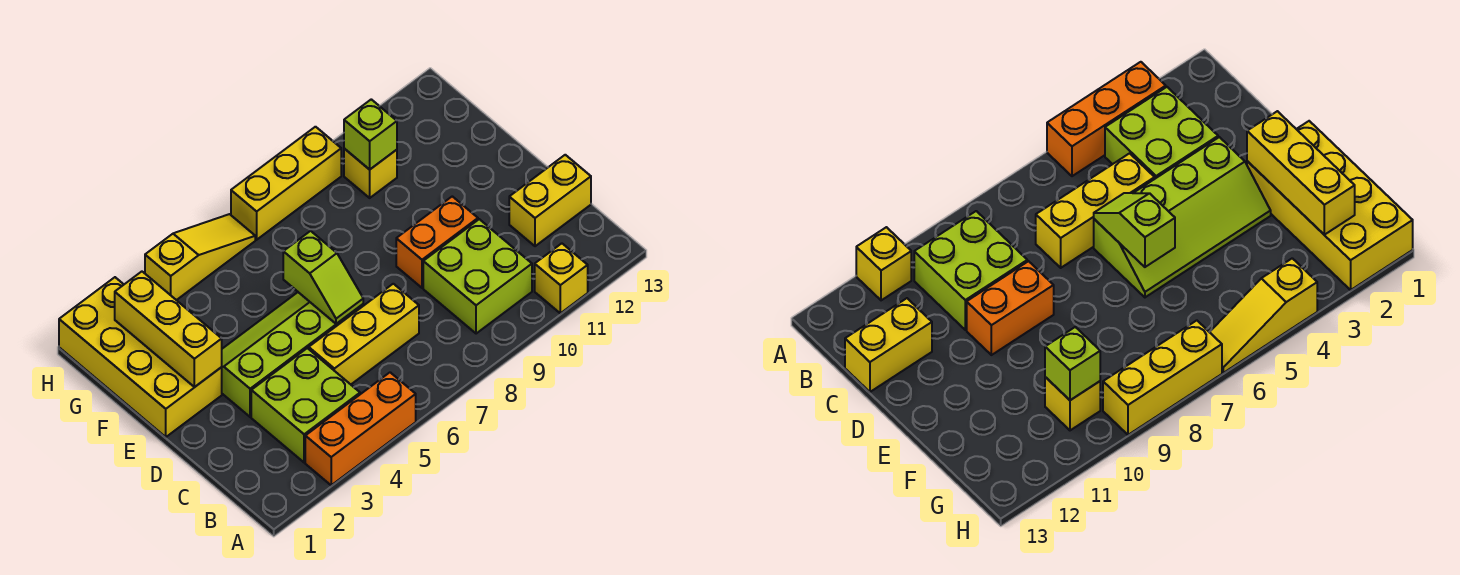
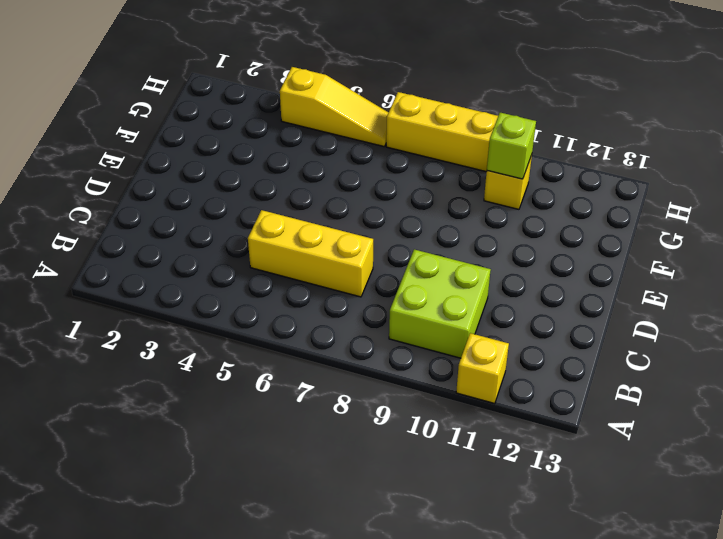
none -> orange brick A3:A5 level 1
none -> lime brick B3:C4 level 1
none -> yellow brick C12:C13 level 1

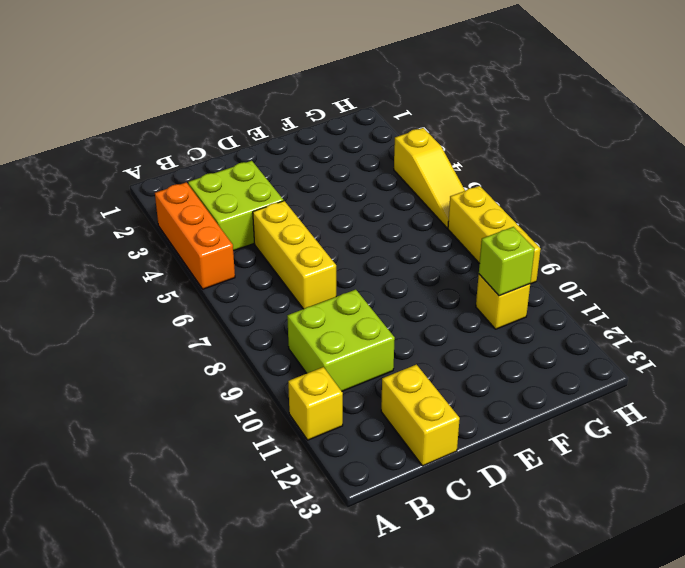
none -> lime slope D3:E6 level 1 top D
none -> orange brick D9:D10 level 1
none -> yellow brick E1:H2 level 1

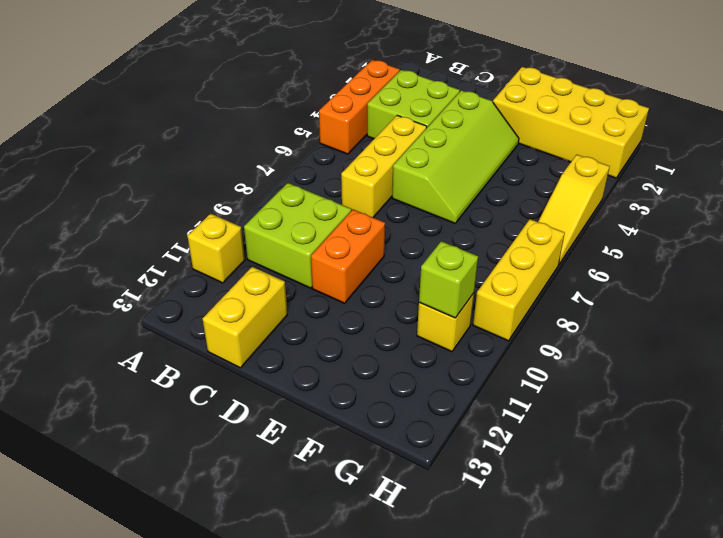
none -> lime slope D6:E6 level 2 top E
none -> yellow brick E2:G2 level 2

